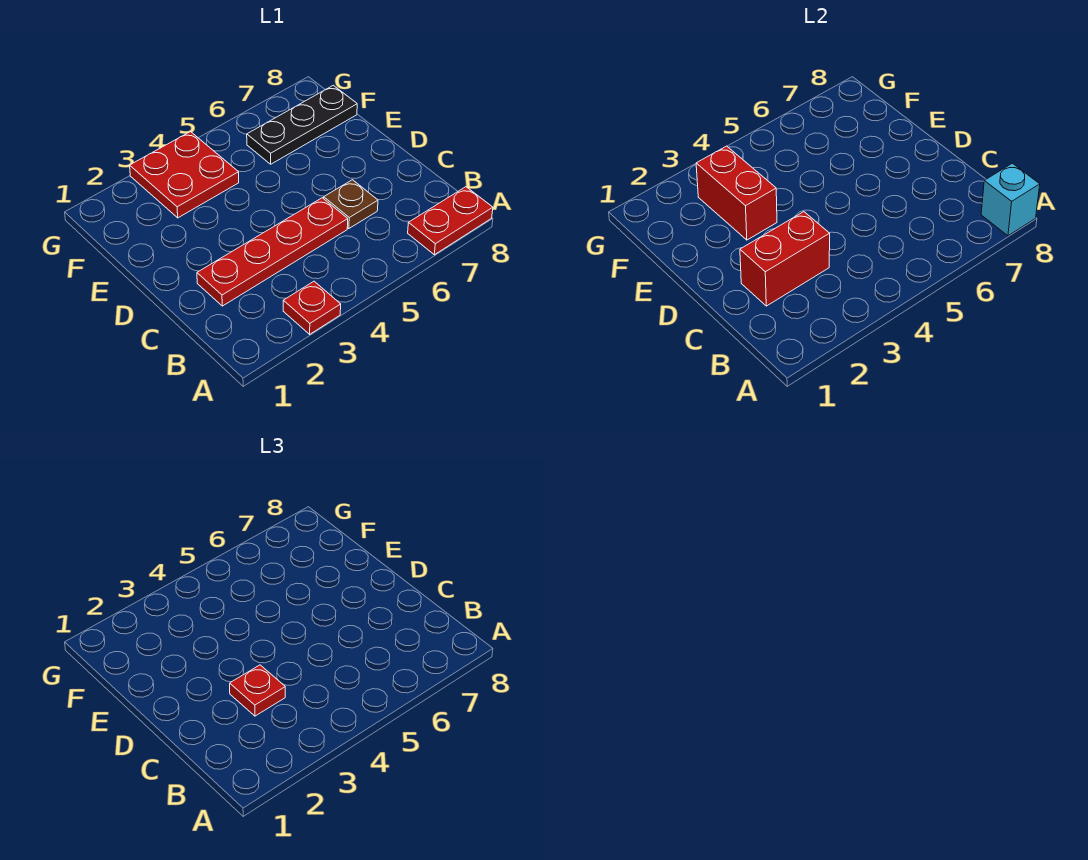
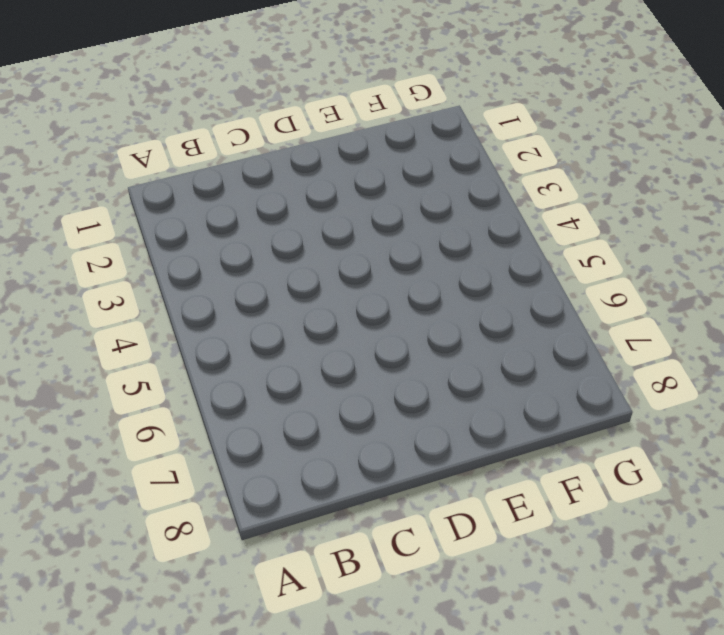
none -> red plate A3 level 1
none -> red plate A7:A8 level 1

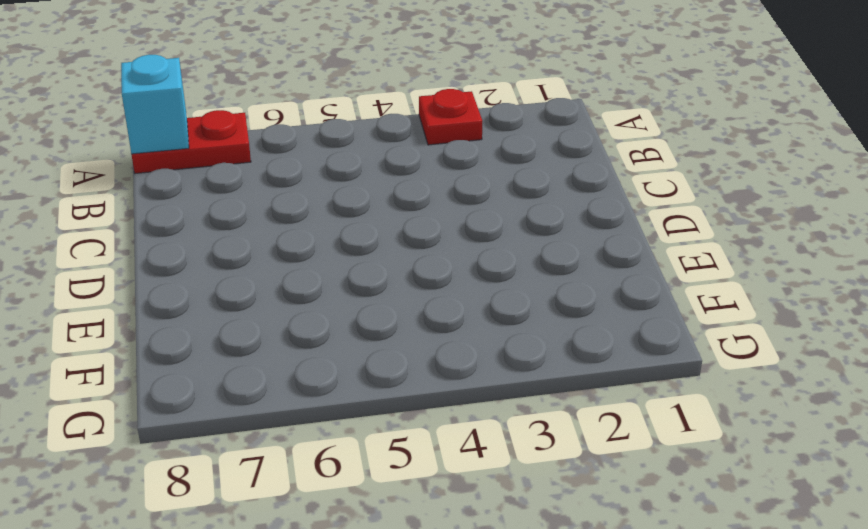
none -> red plate C2:C5 level 1
none -> brown plate C6 level 1

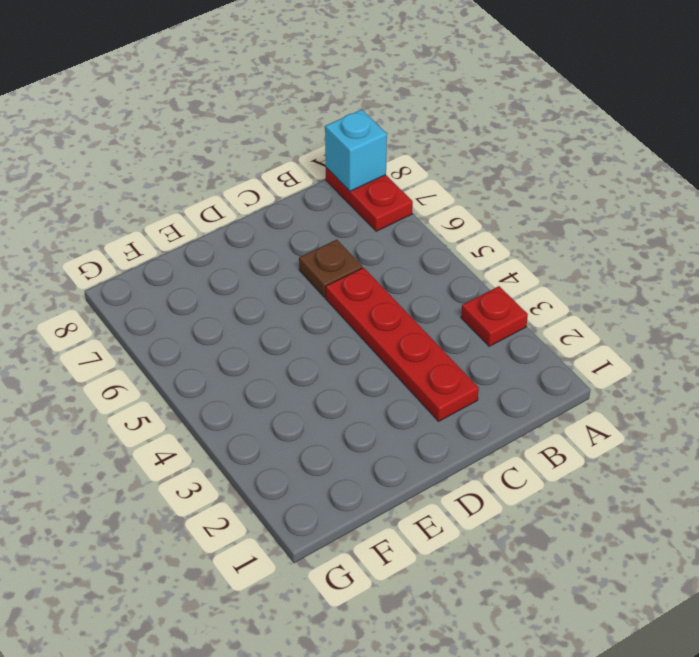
none -> red plate F3:G4 level 1
none -> black plate F6:F8 level 1

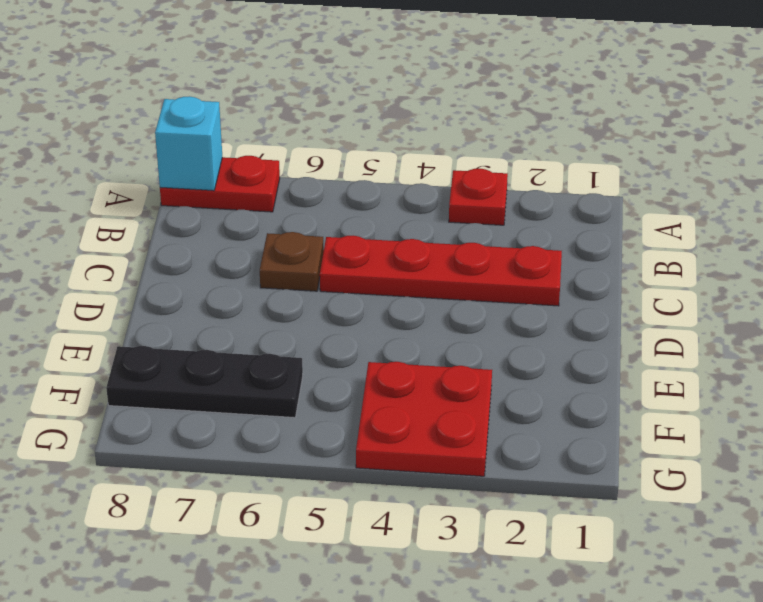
none -> red brick C2:C3 level 2
none -> red brick E3:F3 level 2

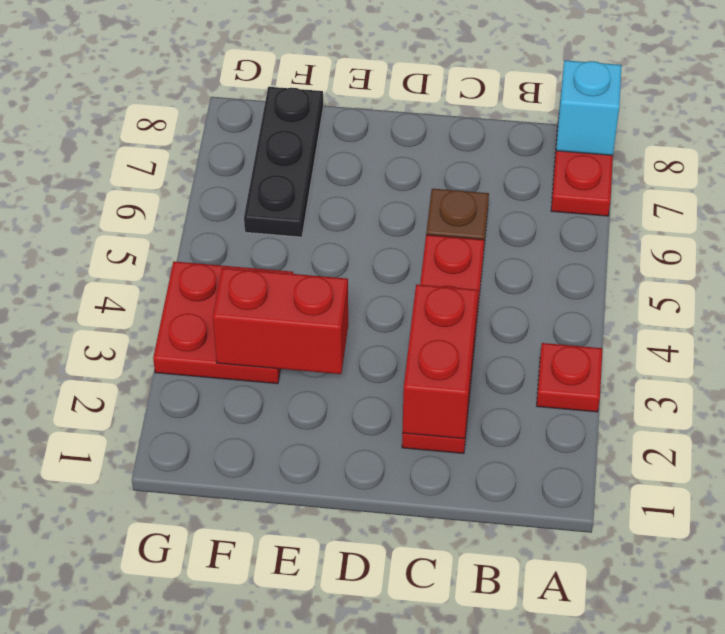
none -> red plate C3 level 3

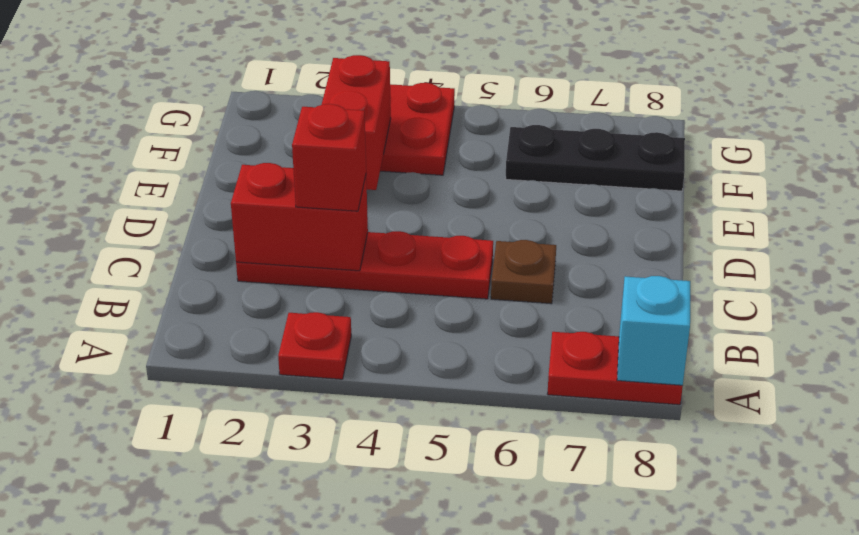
red brick C3 level 3 -> red plate C3 level 3

